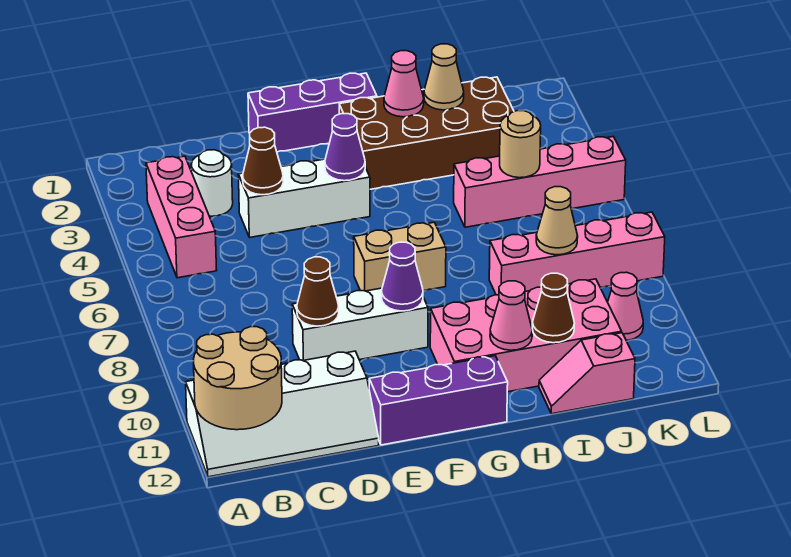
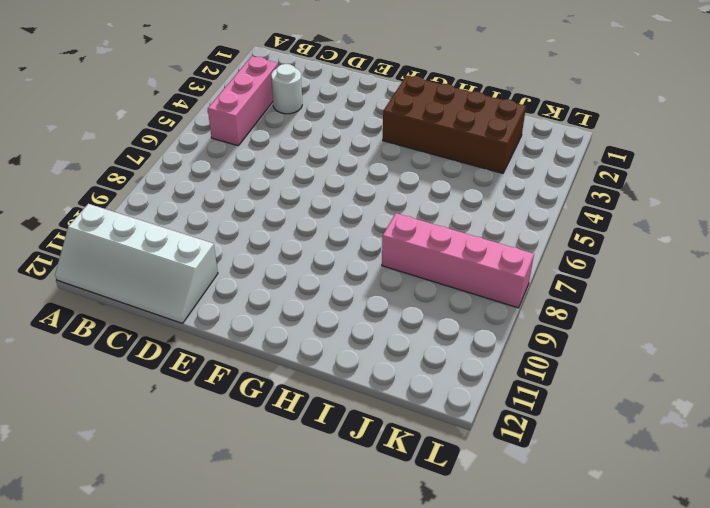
none -> white brick D4:F4 level 1
none -> white brick D9:F9 level 1
none -> purple brick E1:G1 level 1

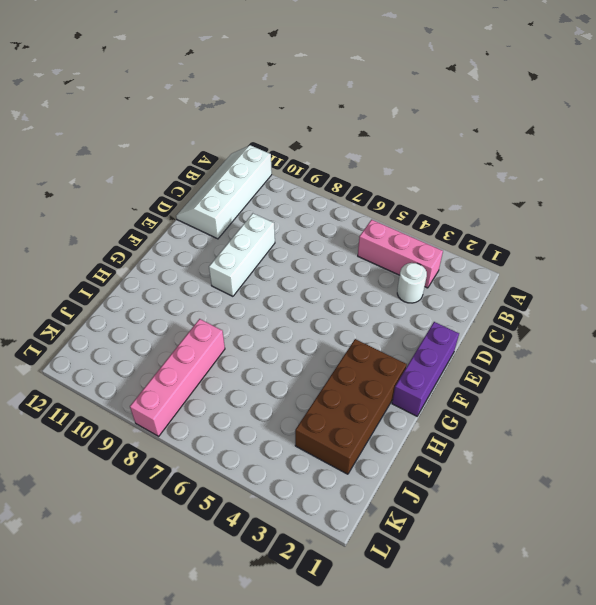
none -> white brick D4:F4 level 1
none -> purple brick E12:G12 level 1
none -> tan brick F7:G7 level 1

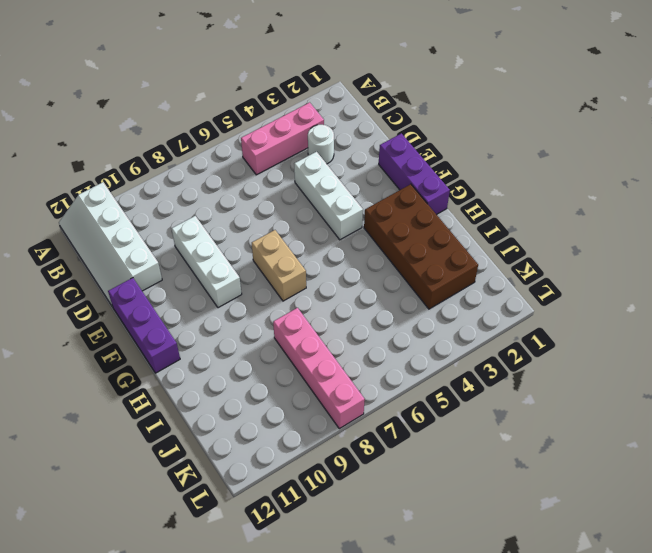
none -> pink brick G10:J11 level 1
none -> pink brick I5:L5 level 1
none -> pink slope I12:J12 level 1 top J

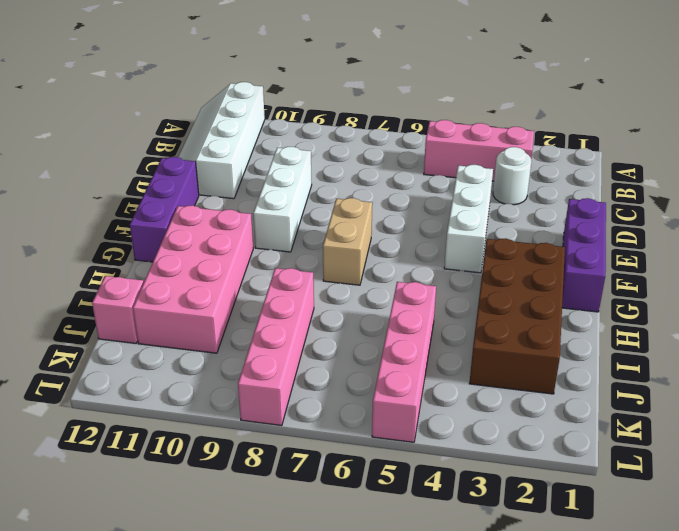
none -> pink cone K10 level 1
none -> tan round brick A11:B12 level 2
none -> brown cone D4 level 2

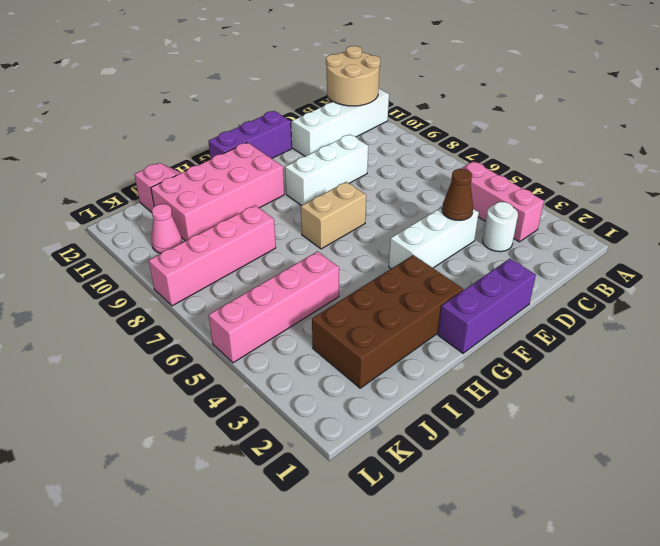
none -> brown cone D9 level 2
none -> purple cone F4 level 2
none -> purple cone F9 level 2

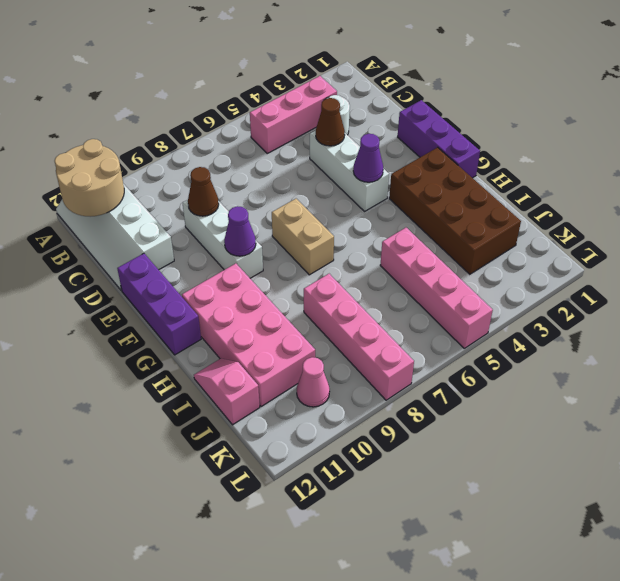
none -> pink cone H2 level 2
none -> pink cone H11 level 2
none -> tan cone I2 level 2

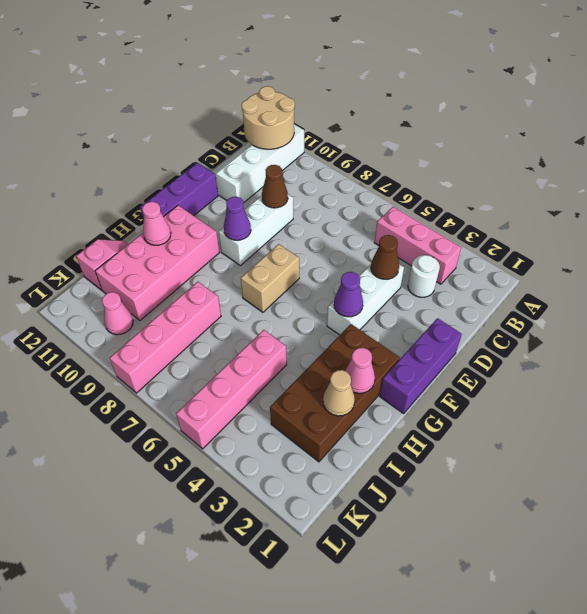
none -> brown cone I11 level 2
none -> tan round brick J5 level 2
none -> tan cone J8 level 2

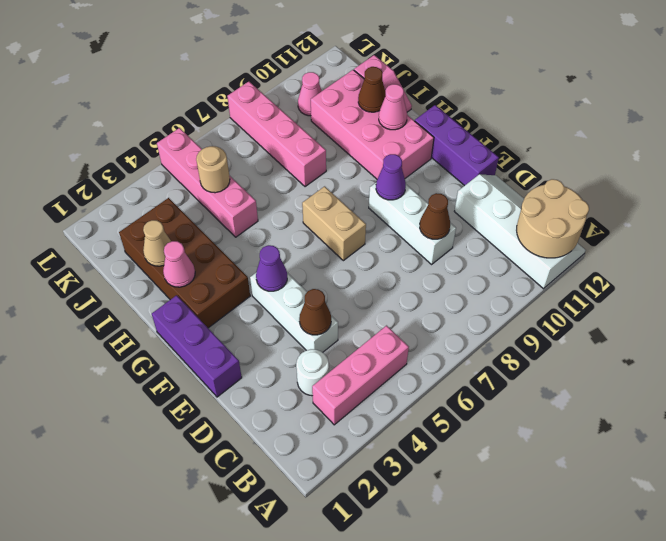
none -> tan cone J8 level 2

